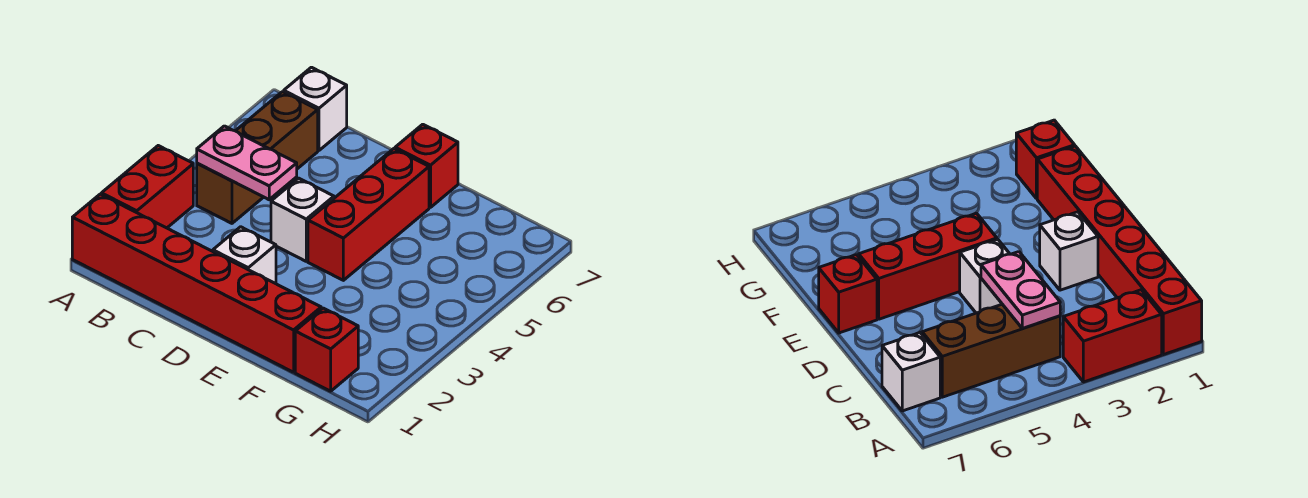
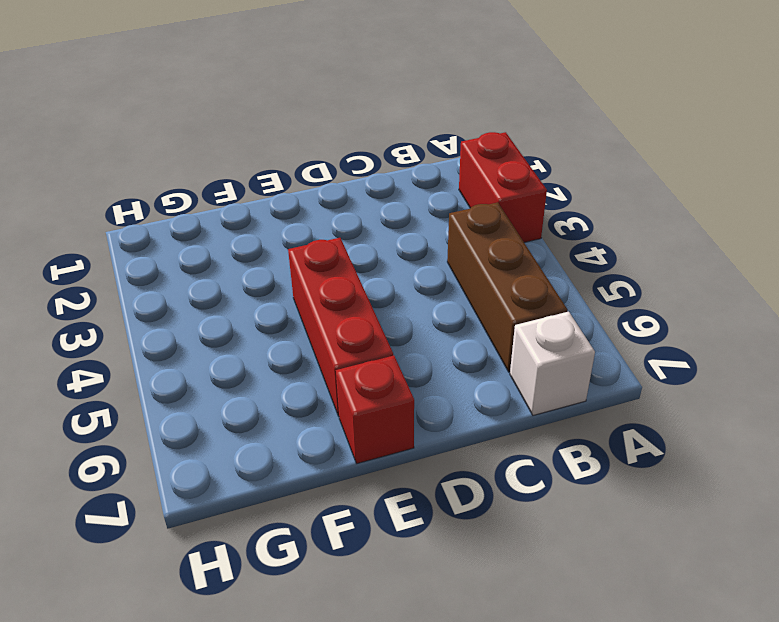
none -> red brick A1:F1 level 1
none -> white brick D2 level 1

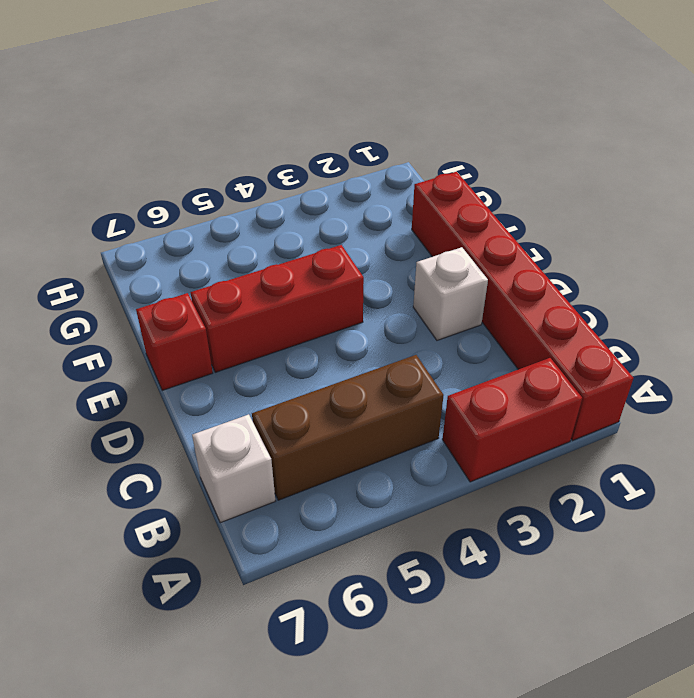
none -> white brick D4 level 1
none -> red brick G1 level 1

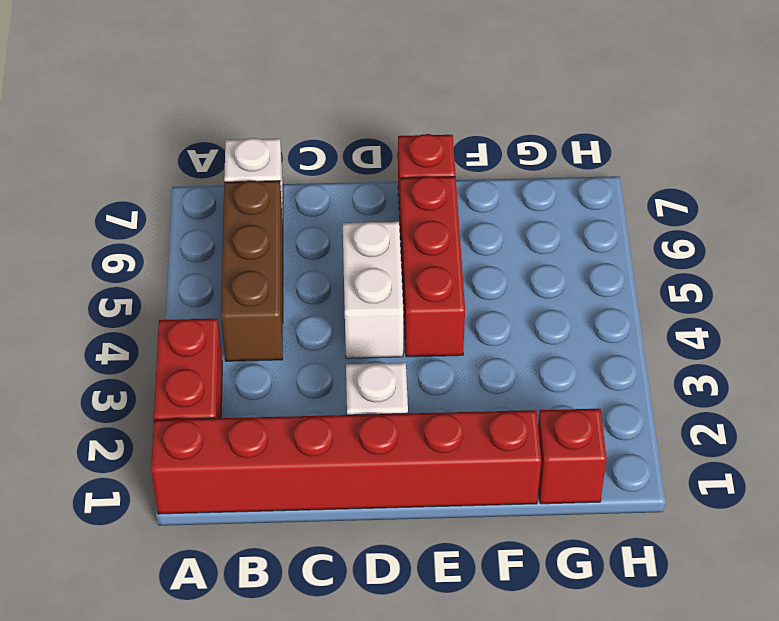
white brick D4:D5 level 1 -> white brick D4 level 1
none -> pink plate B4:C4 level 2

